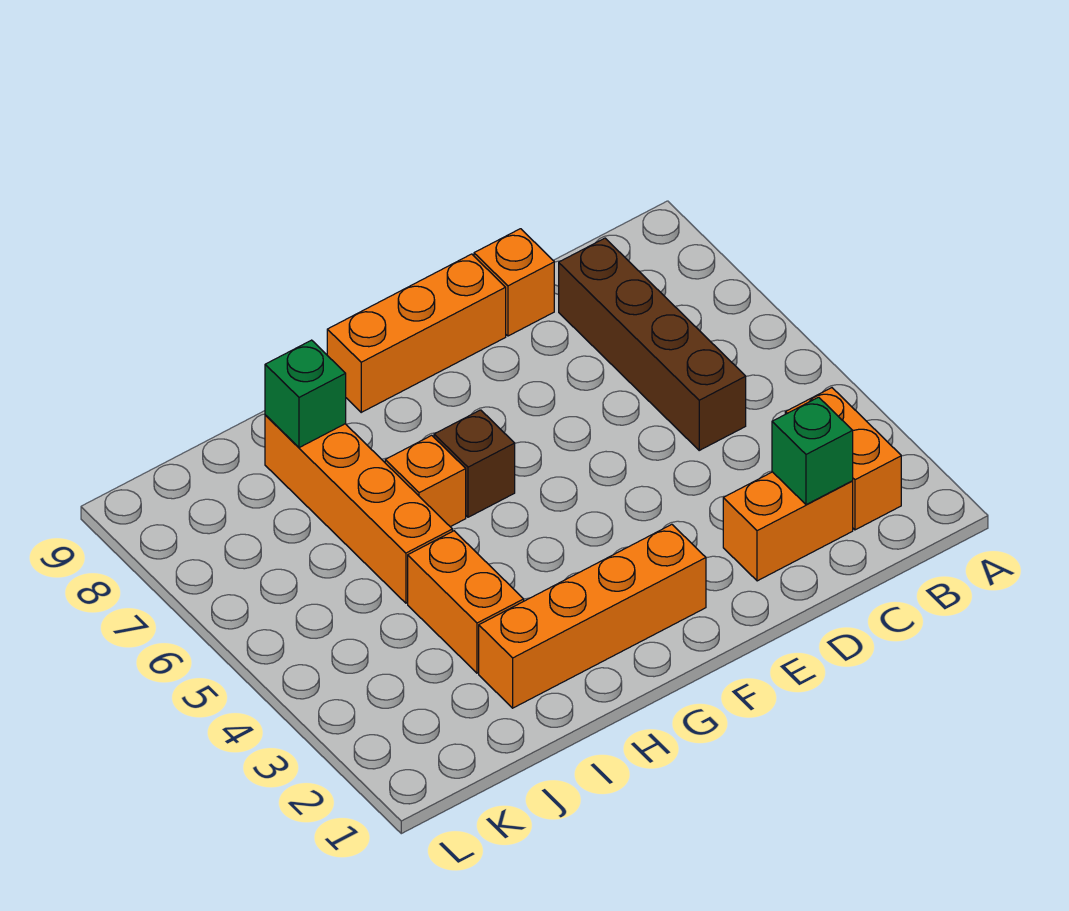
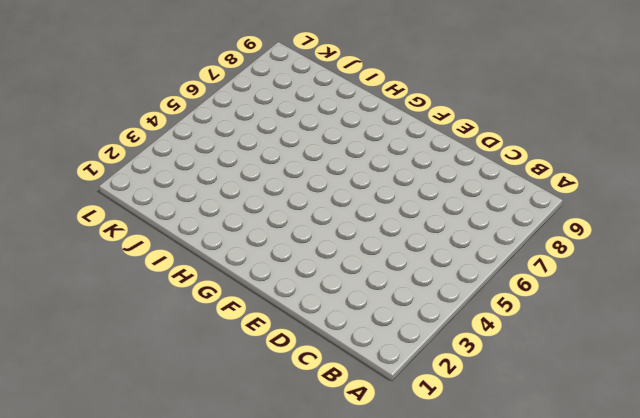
none -> orange brick B2:B3 level 1
none -> orange brick C2:D2 level 1
none -> brown brick C5:C8 level 1

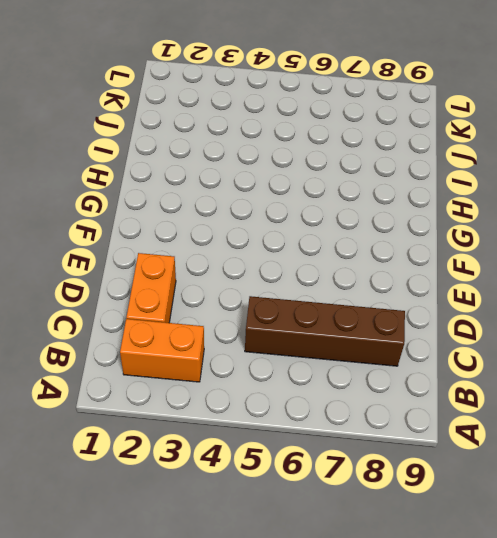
none -> orange brick D9 level 1
none -> orange brick E9:G9 level 1
none -> orange brick F2:I2 level 1

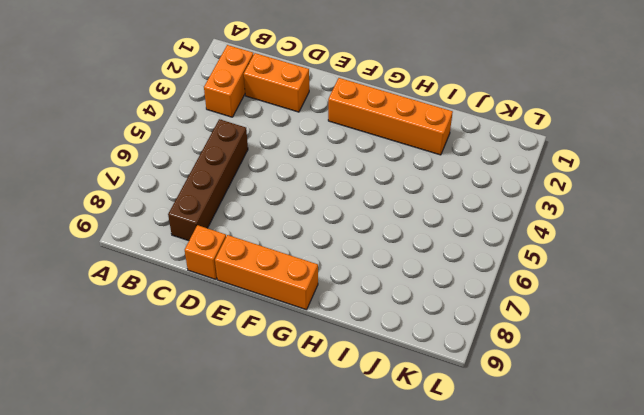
none -> brown brick G6 level 1
none -> orange brick H6 level 1
none -> orange brick I3:I4 level 1

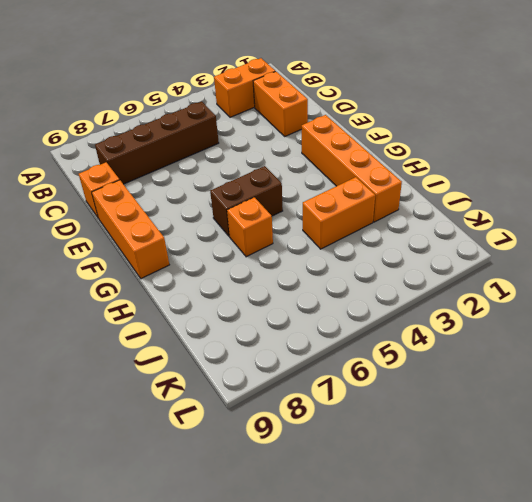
brown brick G5:G6 level 1 -> brown brick G6 level 1
none -> orange brick I5:I8 level 1
none -> green brick C2 level 2
none -> green brick I8 level 2

